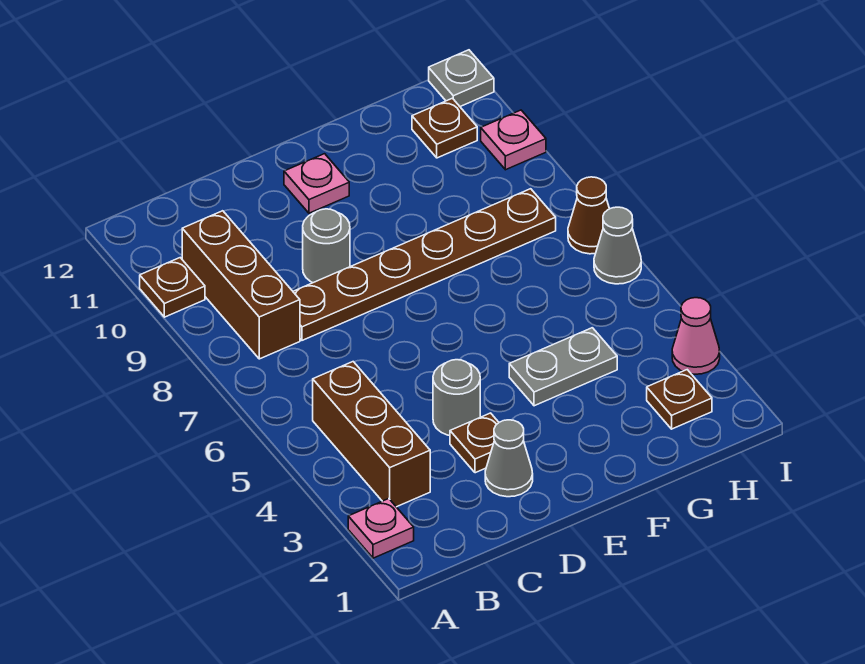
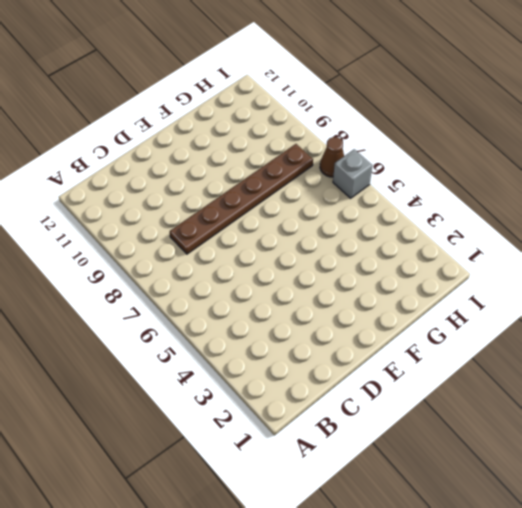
grey brick I6 level 1 -> grey cone I6 level 1
none -> pink plate A2 level 1
none -> brown plate A10 level 1
none -> brown brick B3:B5 level 1

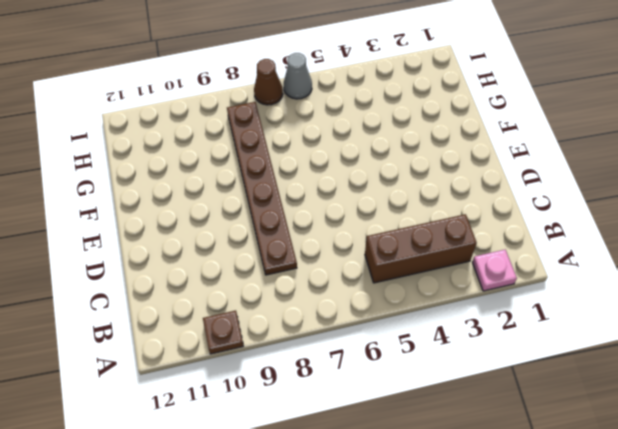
none -> brown brick B8:B10 level 1
none -> grey cone D2 level 1
none -> brown plate D3 level 1

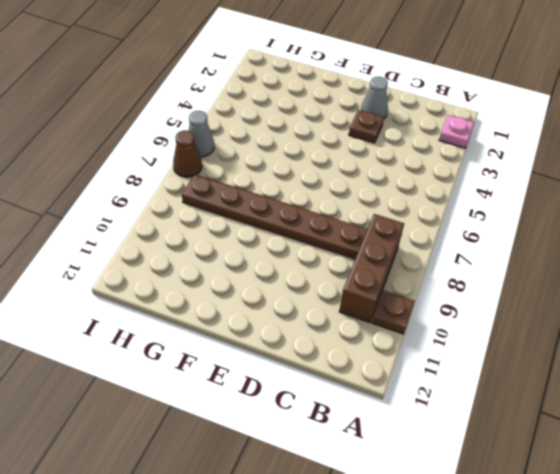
none -> brown brick B3:B5 level 1
none -> grey round brick D4 level 1
none -> grey round brick D9 level 1

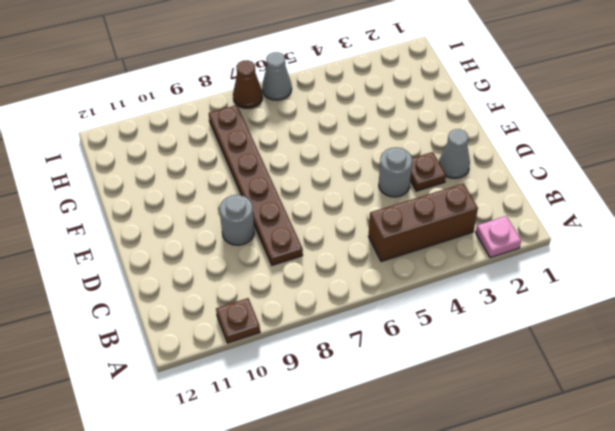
none -> brown brick B8:B10 level 1
none -> pink plate E11 level 1
none -> grey plate F4:G4 level 1

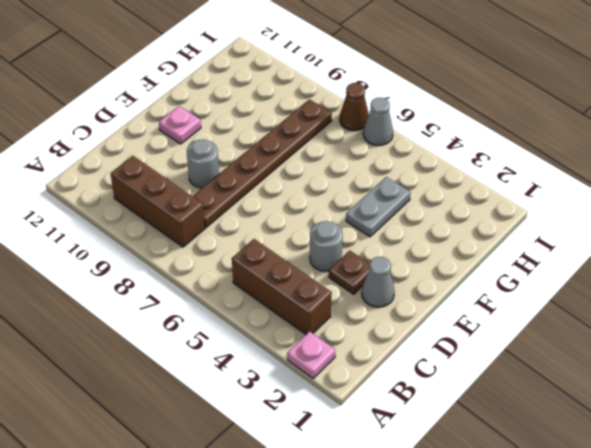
none -> brown plate A10 level 1
none -> brown plate H2 level 1
none -> brown plate H11 level 1

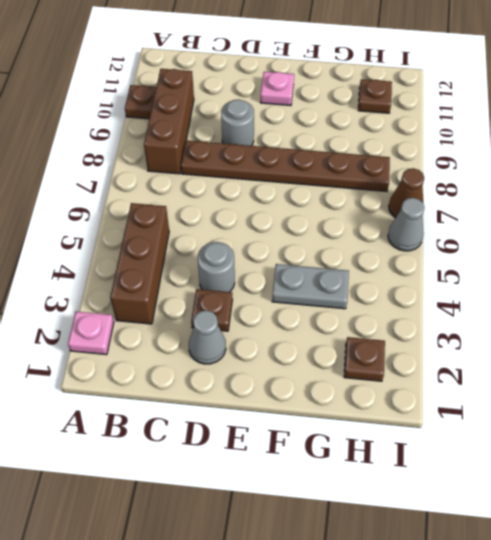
none -> pink cone I3 level 1
none -> pink plate I10 level 1
none -> grey plate I12 level 1

